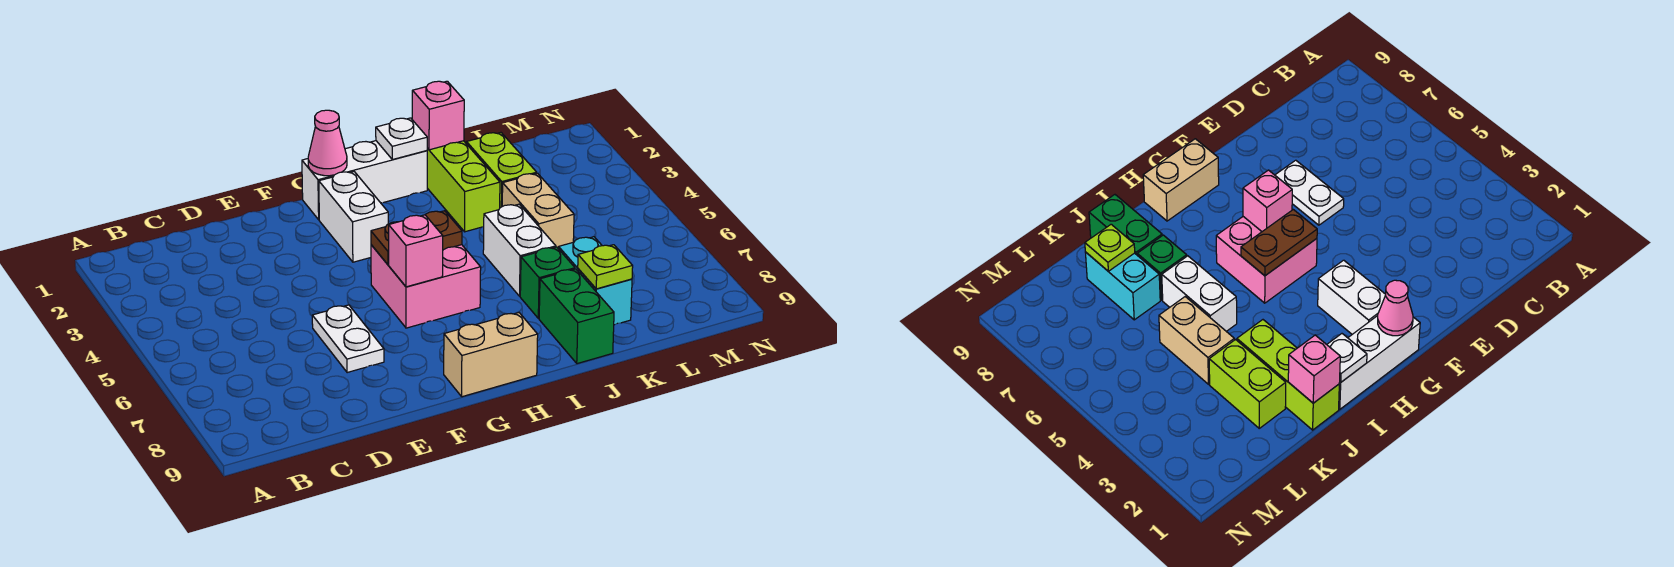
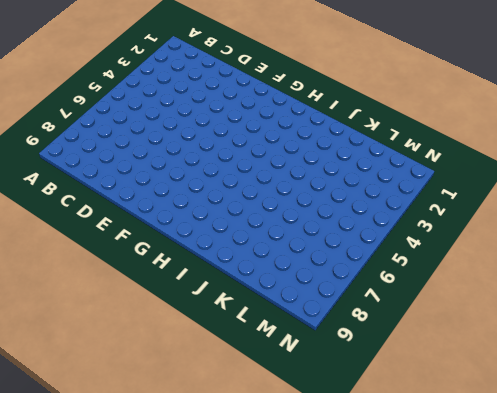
none -> white plate E6:E7 level 1
none -> white brick G1:I1 level 1
none -> white brick G2:G3 level 1

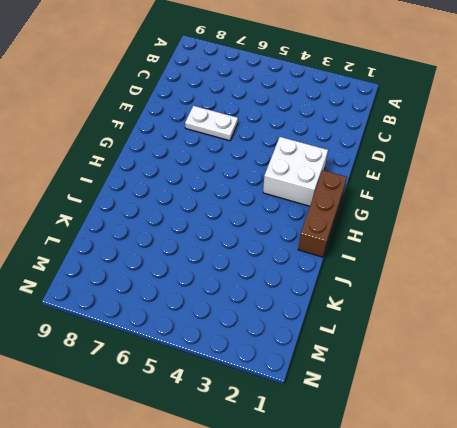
white brick F2:G3 level 1 -> white brick G2:G3 level 1
brown brick G1:I1 level 1 -> white brick G1:I1 level 1
none -> pink brick G5:H6 level 1
none -> tan brick G9:H9 level 1
none -> lime brick J1:J3 level 1

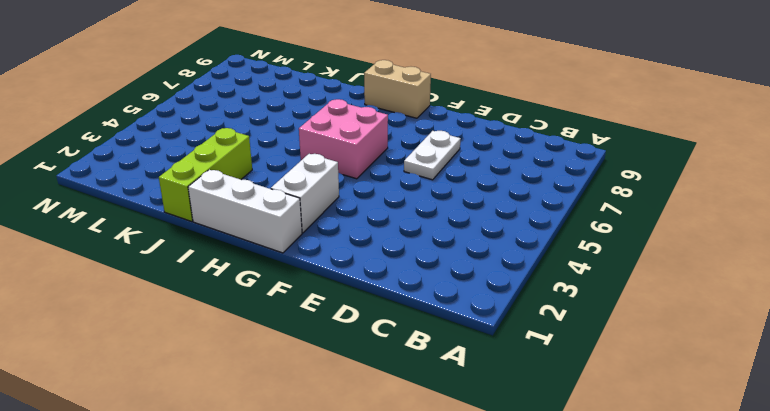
none -> white brick J5:J6 level 1
none -> green brick J7 level 1
none -> green brick J8:J9 level 1

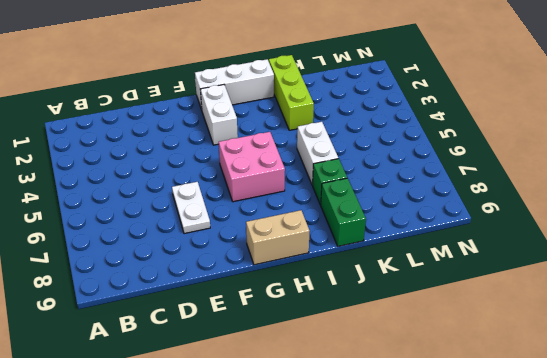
none -> lime brick K2:K3 level 1
none -> tan brick K4:K5 level 1
none -> cyan brick K7:K8 level 1

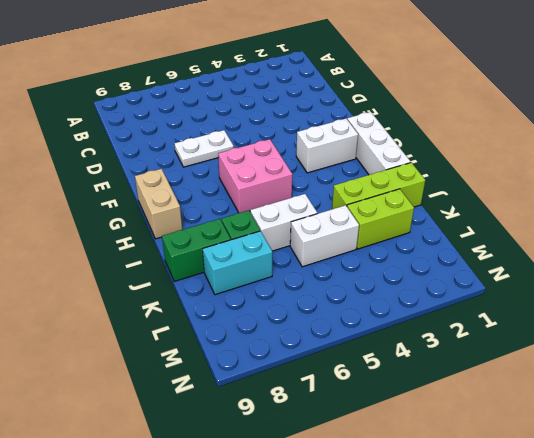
white brick K4:K5 level 1 -> tan brick K4:K5 level 1
none -> pink cone G1 level 2
none -> brown plate G5:H5 level 2
none -> pink brick G6 level 2

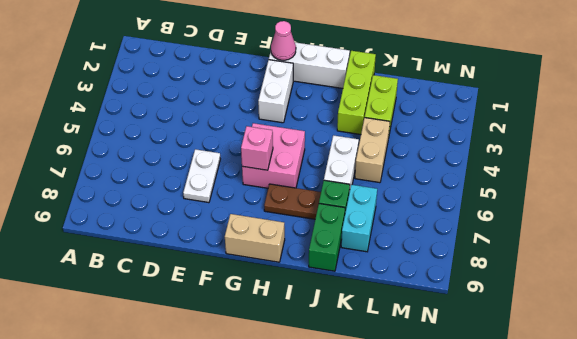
brown plate H7:I7 level 1 -> brown plate G5:H5 level 2
none -> white plate I1 level 2
none -> pink brick J1 level 2
none -> lime plate K8 level 2

